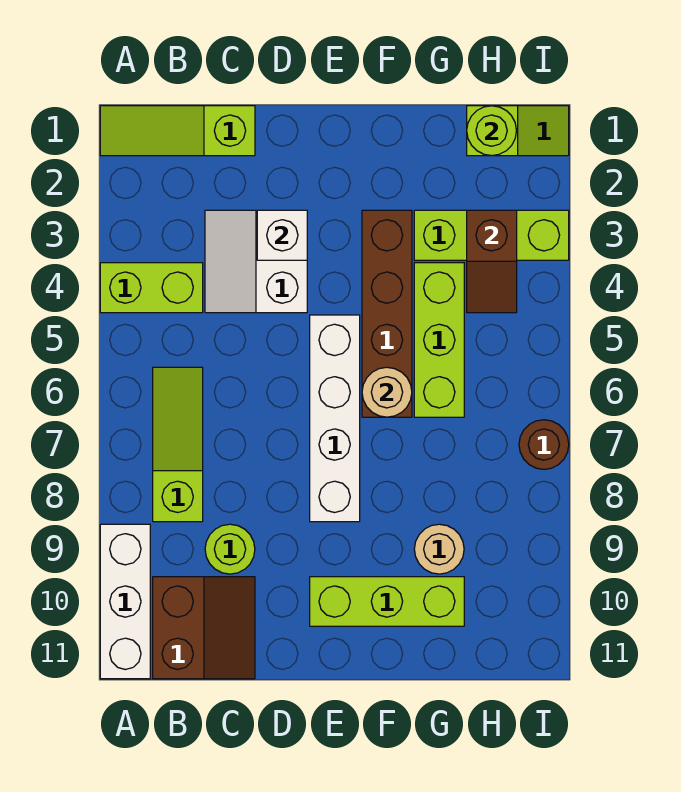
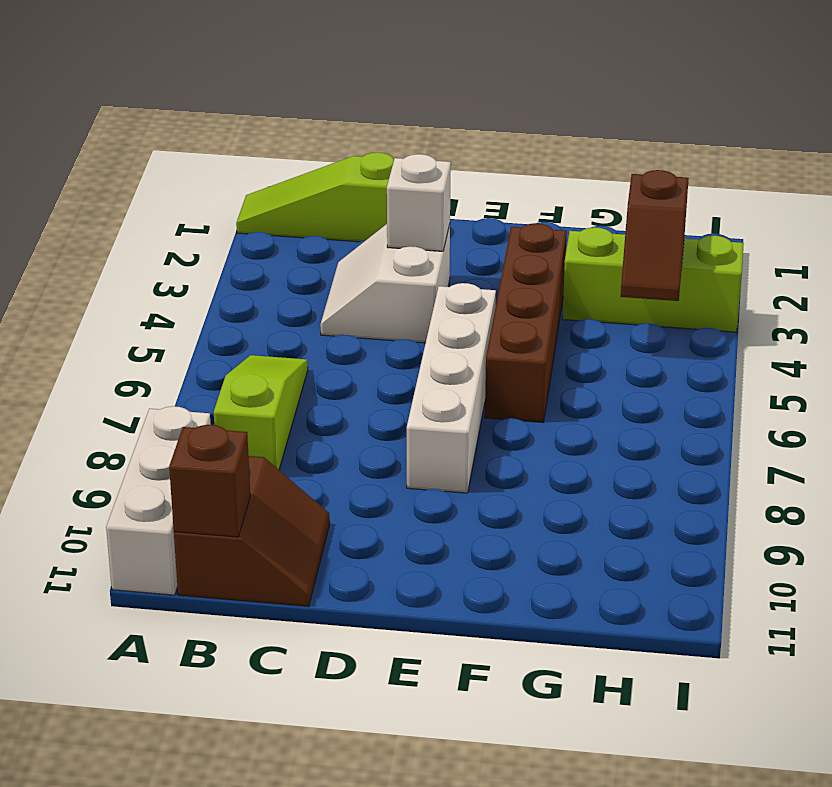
brown brick B11 level 2 -> none
none -> lime brick A4:B4 level 1
none -> lime round brick C9 level 1
none -> lime brick E10:G10 level 1

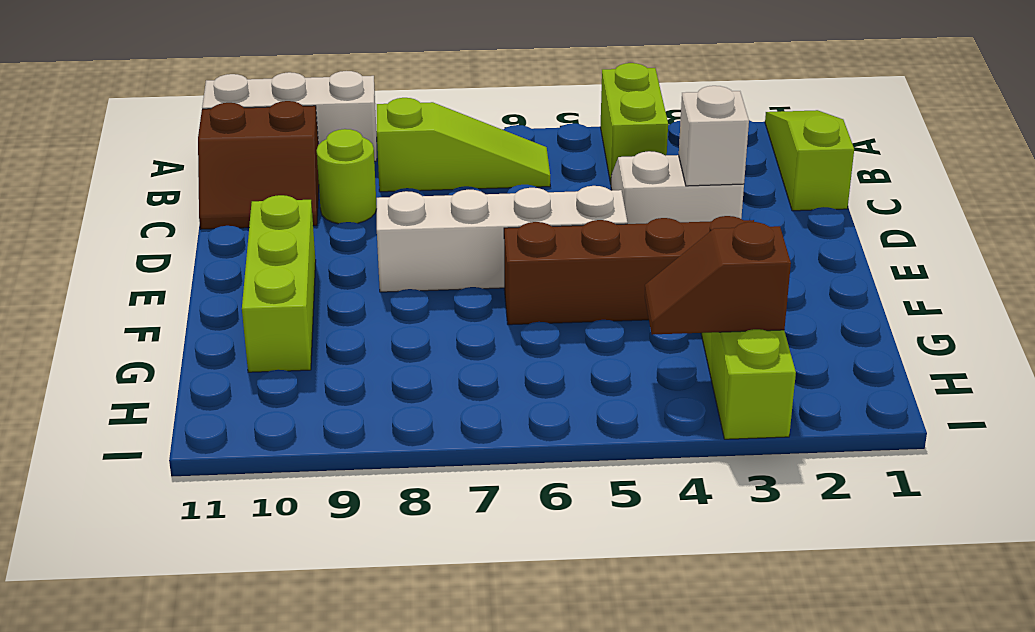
none -> lime brick G4:G6 level 1
none -> tan round brick G9 level 1
none -> lime slope H1:I1 level 1 top H

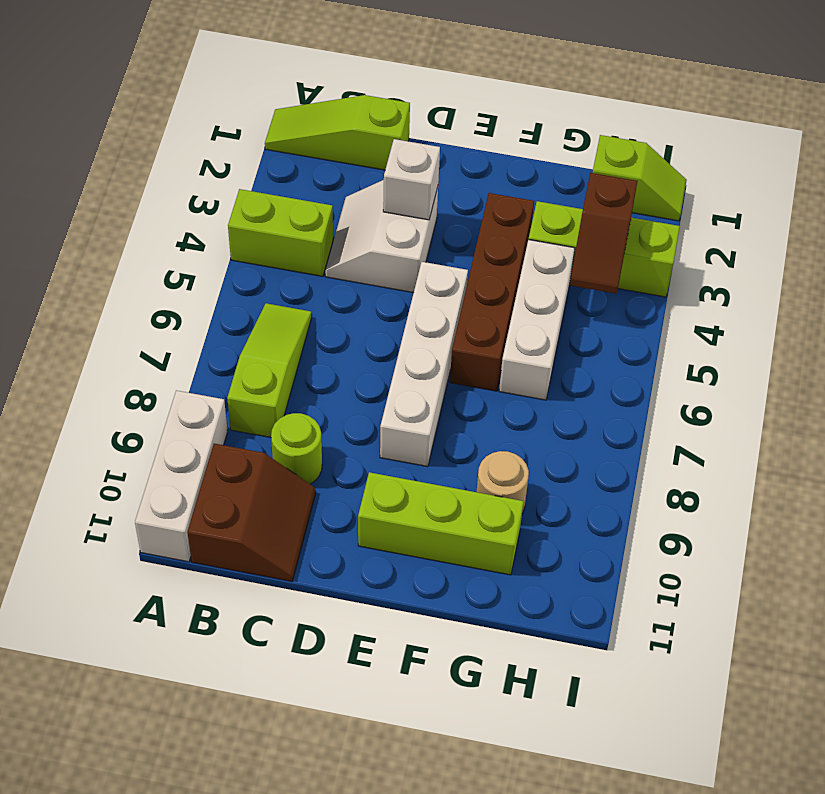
white brick G4:G6 level 1 -> lime brick G4:G6 level 1
none -> brown round brick I7 level 1
none -> tan round brick F6 level 2
none -> lime round brick H1 level 2

